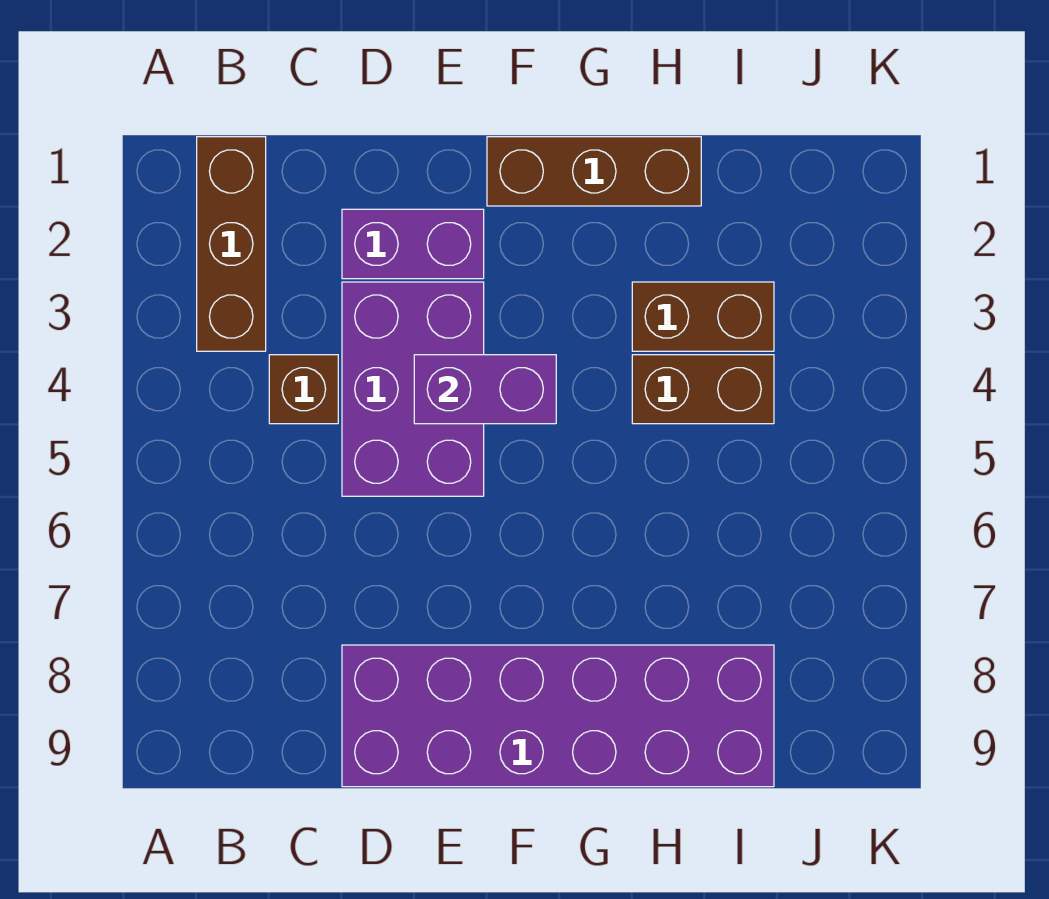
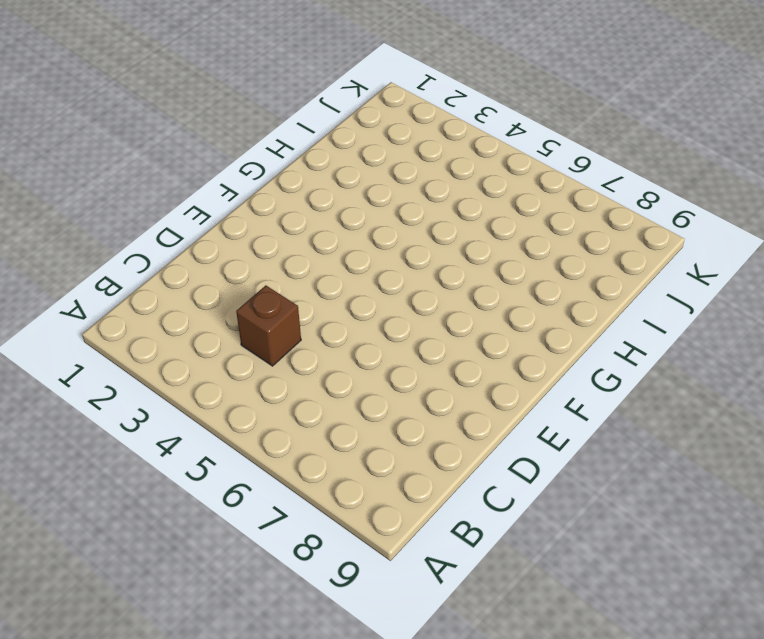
none -> brown brick B1:B3 level 1
none -> purple brick D2:E2 level 1

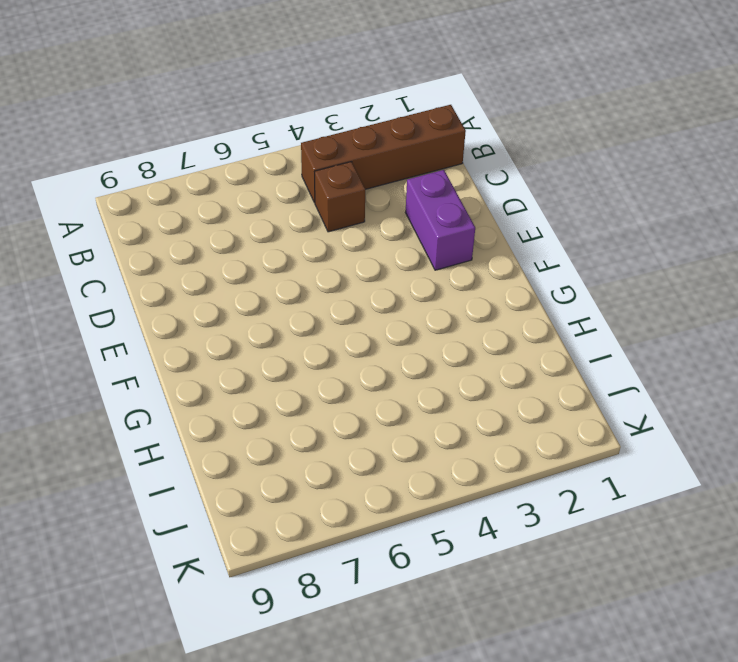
brown brick B1:B4 level 1 -> brown brick B1:B3 level 1
none -> purple brick D3:E5 level 1
none -> purple brick D8:I9 level 1

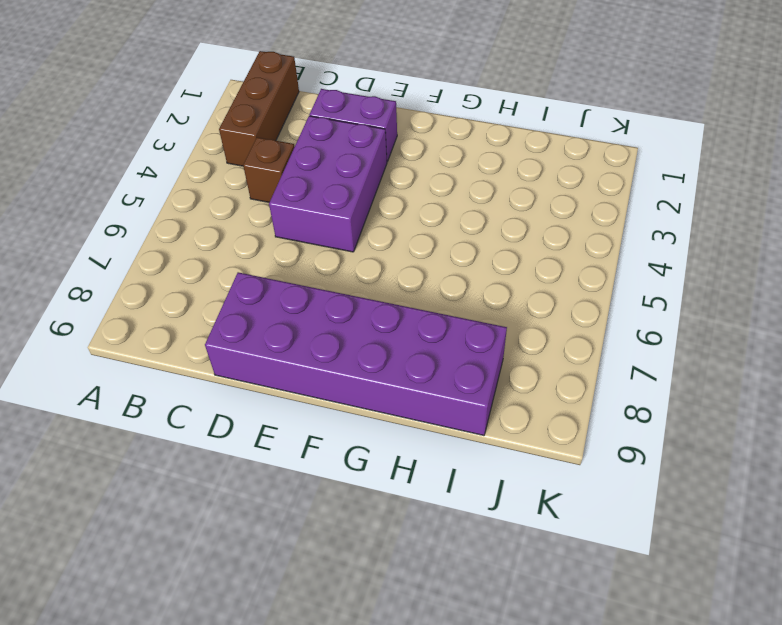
none -> brown brick F1:H1 level 1
none -> brown brick H3:I3 level 1

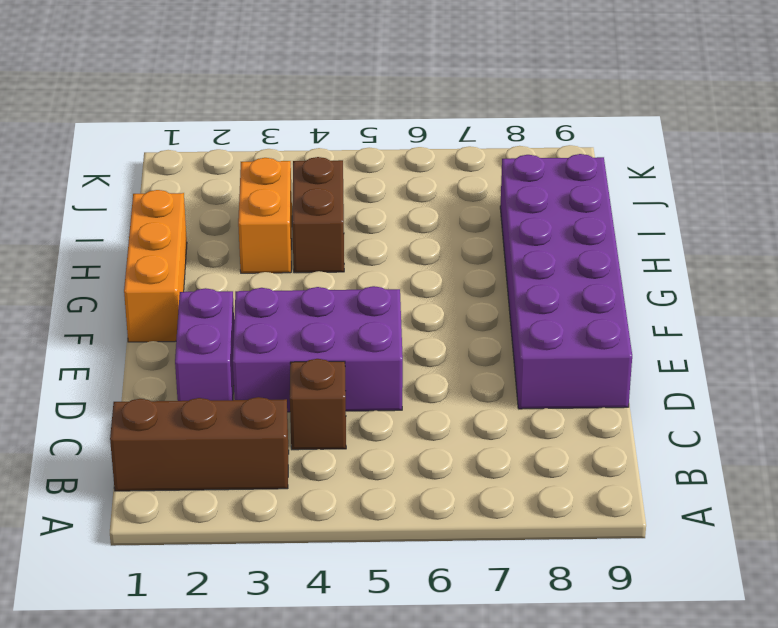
orange brick F1:H1 level 1 -> brown brick F1:H1 level 1
orange brick H3:I3 level 1 -> brown brick H3:I3 level 1
none -> purple brick E4:F4 level 2

